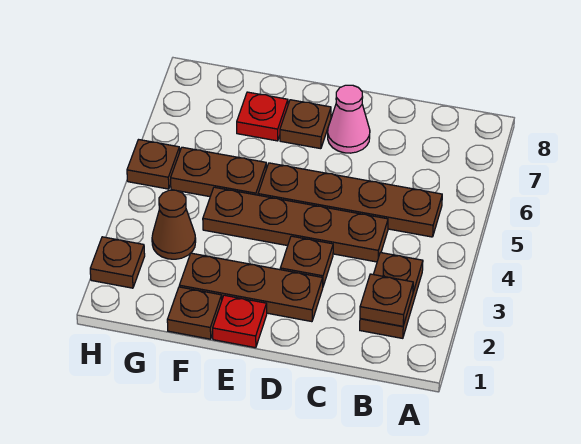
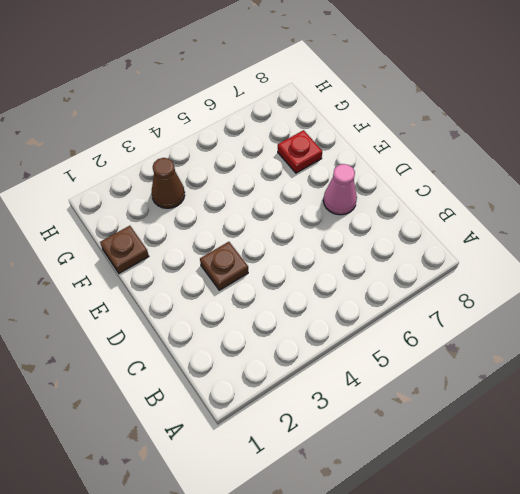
none -> brown plate B2:B3 level 1
none -> brown plate B5:E5 level 1
none -> brown plate C4:F4 level 1

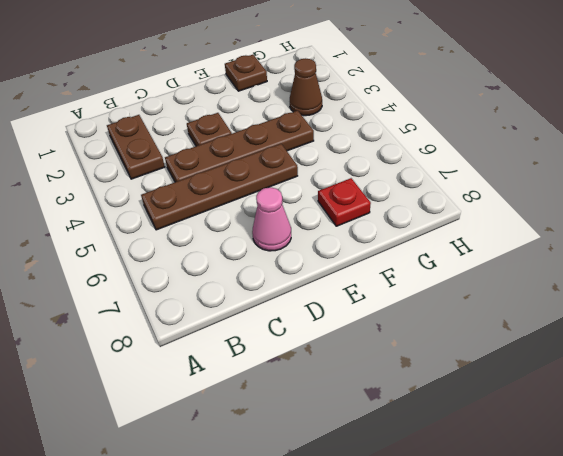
none -> brown plate D2:F2 level 1
none -> red plate E1 level 1
none -> brown plate E7 level 1

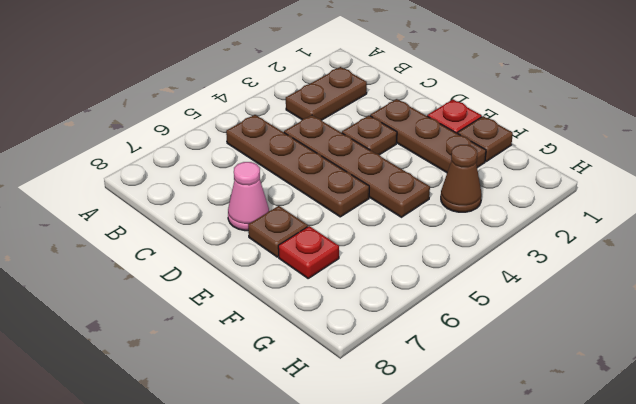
none -> brown plate F5:G5 level 1
none -> brown plate H2 level 1
none -> brown plate H5 level 1

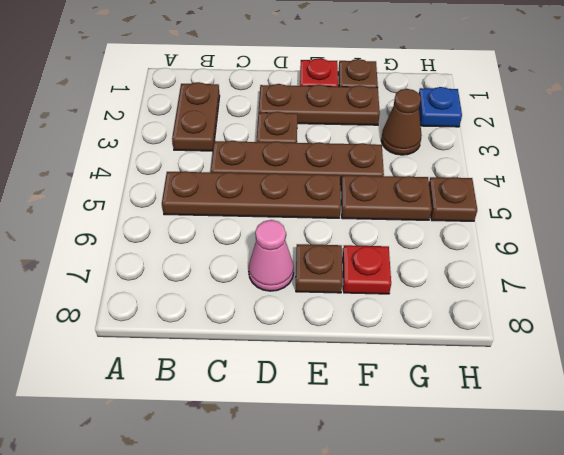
blue plate H2 level 1 -> brown plate H2 level 1
none -> brown plate B2 level 2

